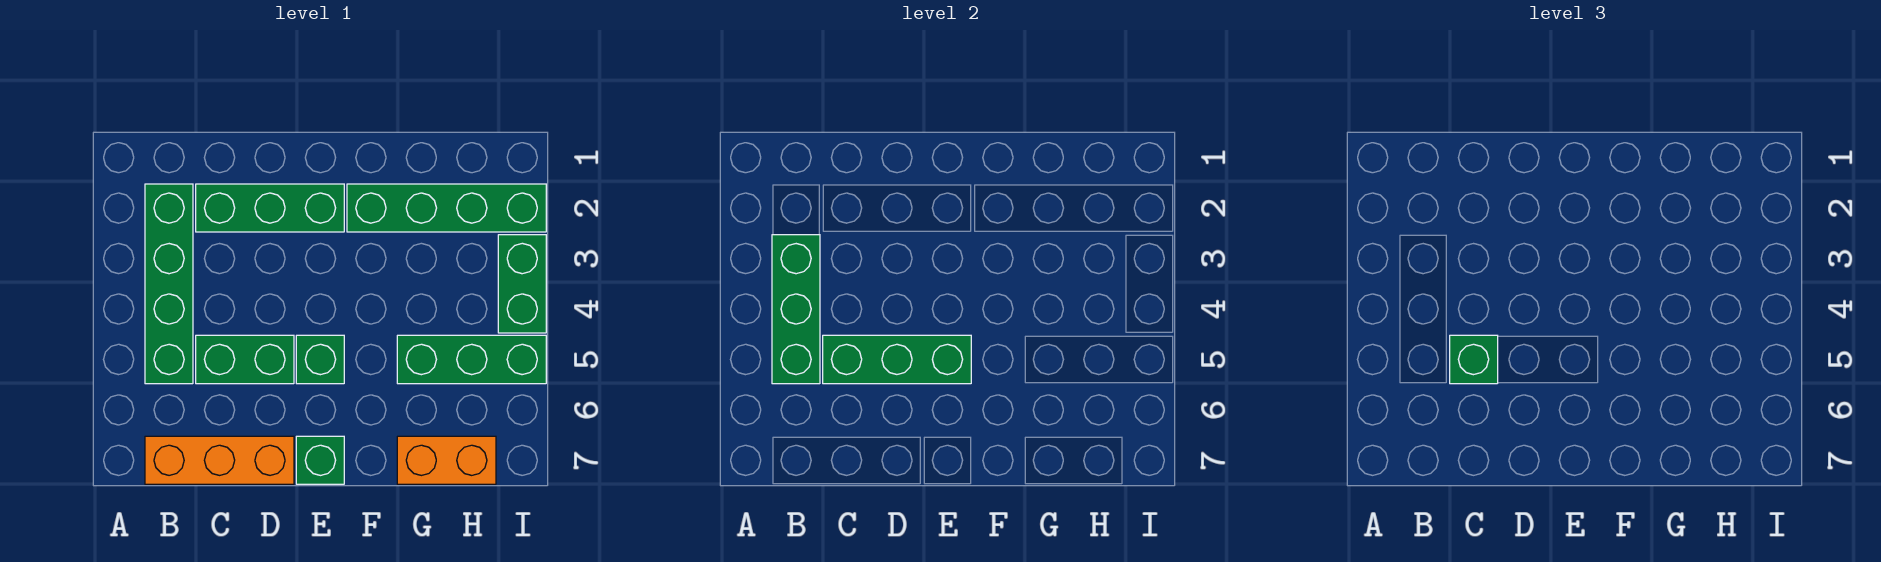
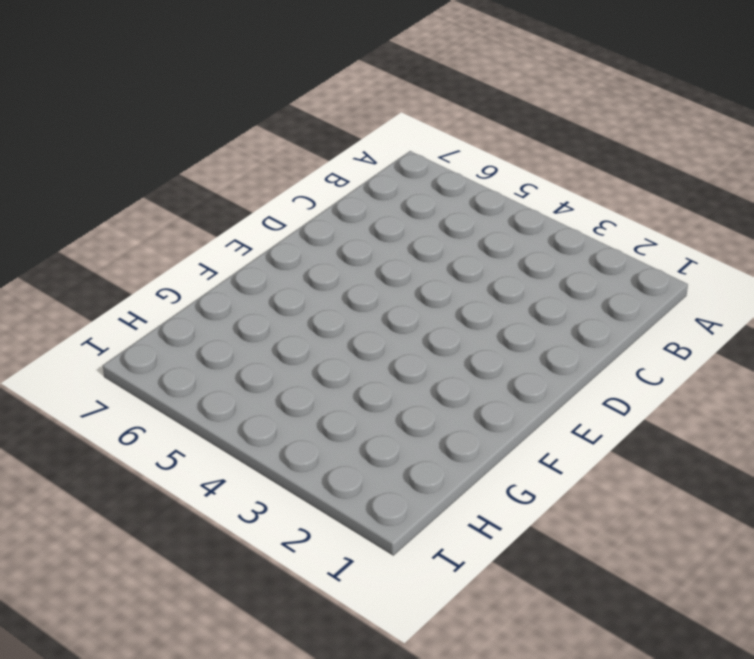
none -> green brick B2:B5 level 1
none -> orange brick B7:D7 level 1
none -> green brick C2:E2 level 1

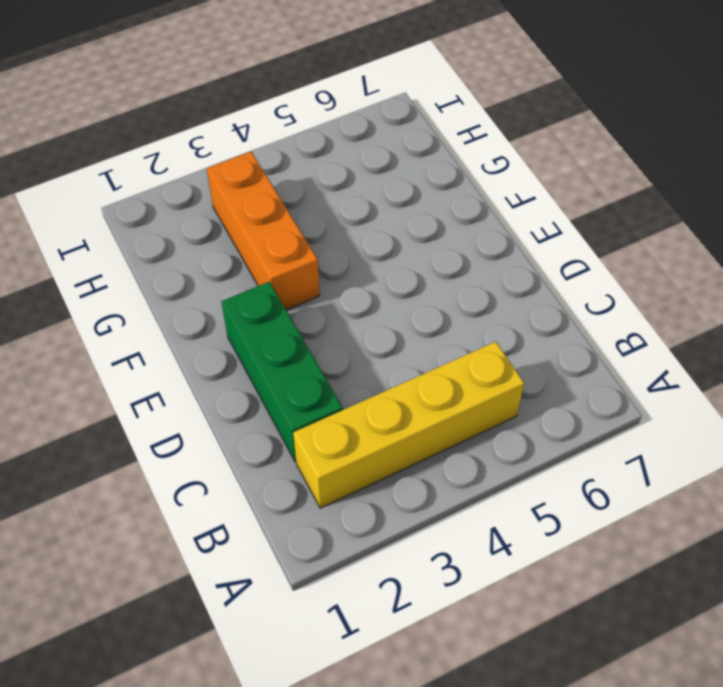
yellow brick B2:B5 level 1 -> green brick B2:B5 level 1
orange brick F3:H3 level 1 -> orange brick B7:D7 level 1
none -> green brick C5:D5 level 1
none -> green brick E5 level 1
none -> green brick E7 level 1

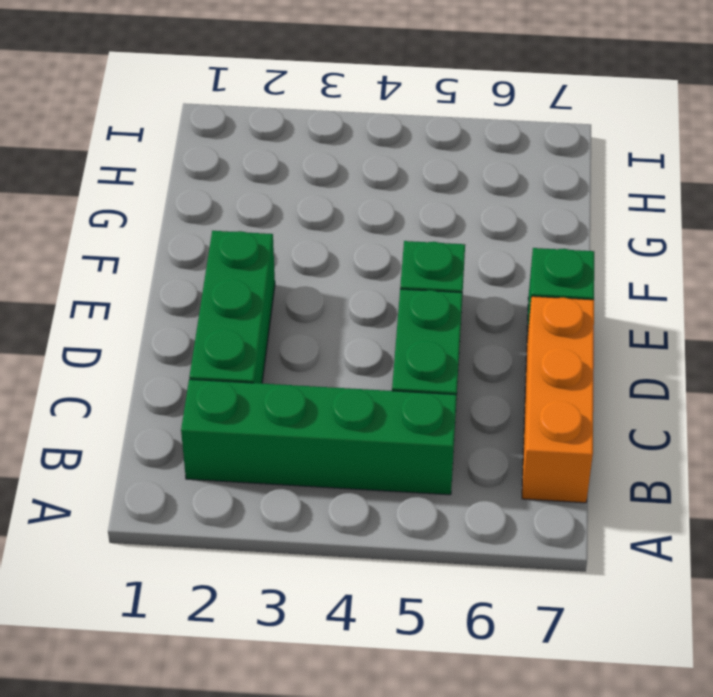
none -> green brick F2:I2 level 1
none -> green brick G5:I5 level 1
none -> orange brick G7:H7 level 1

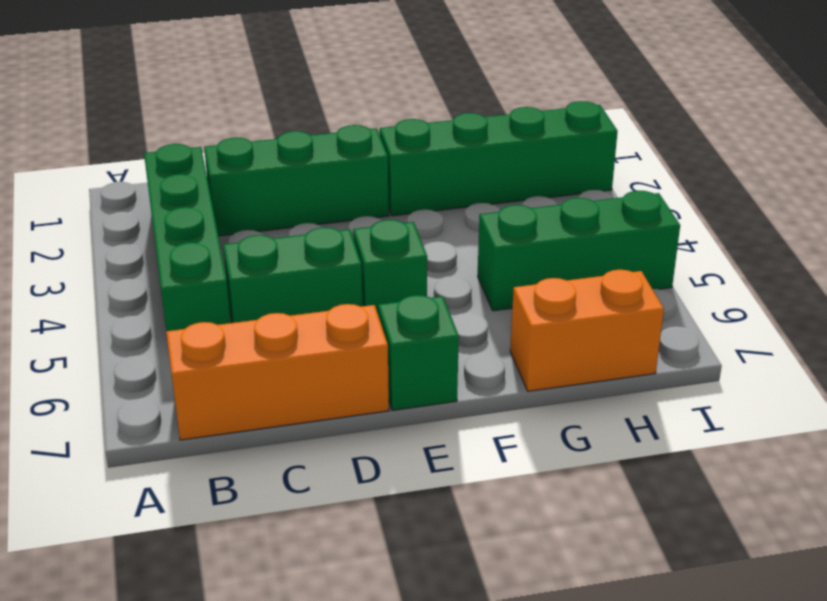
none -> green brick I3:I4 level 1
none -> green brick B3:B5 level 2
none -> green brick C5:E5 level 2

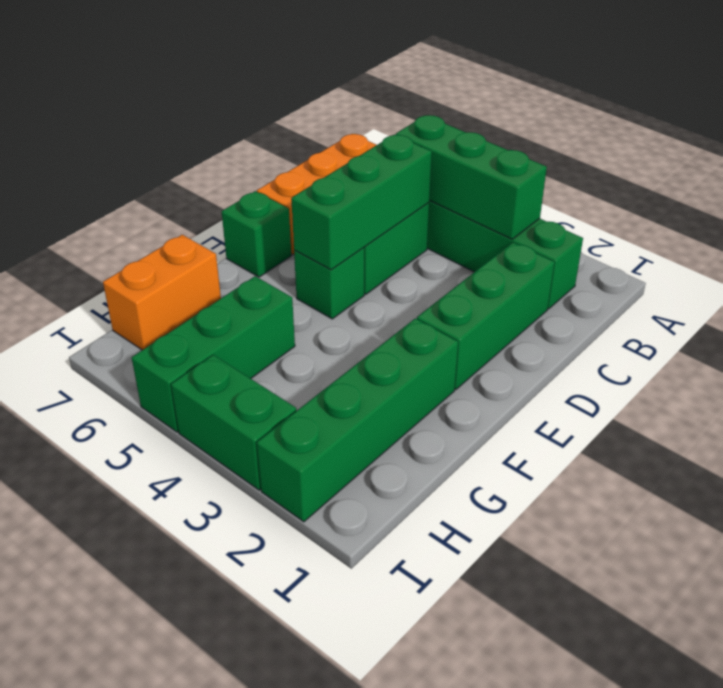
none -> green brick C5 level 3

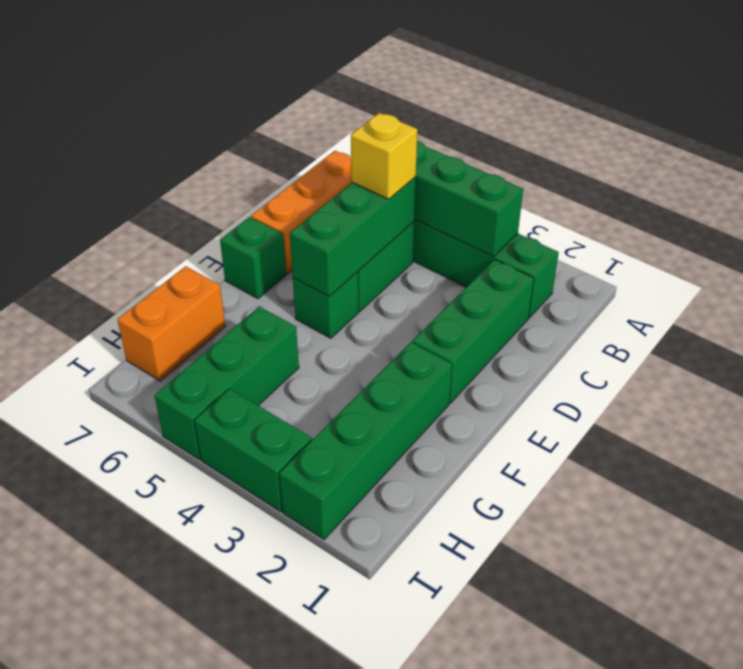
yellow brick C5 level 3 -> green brick C5 level 3

